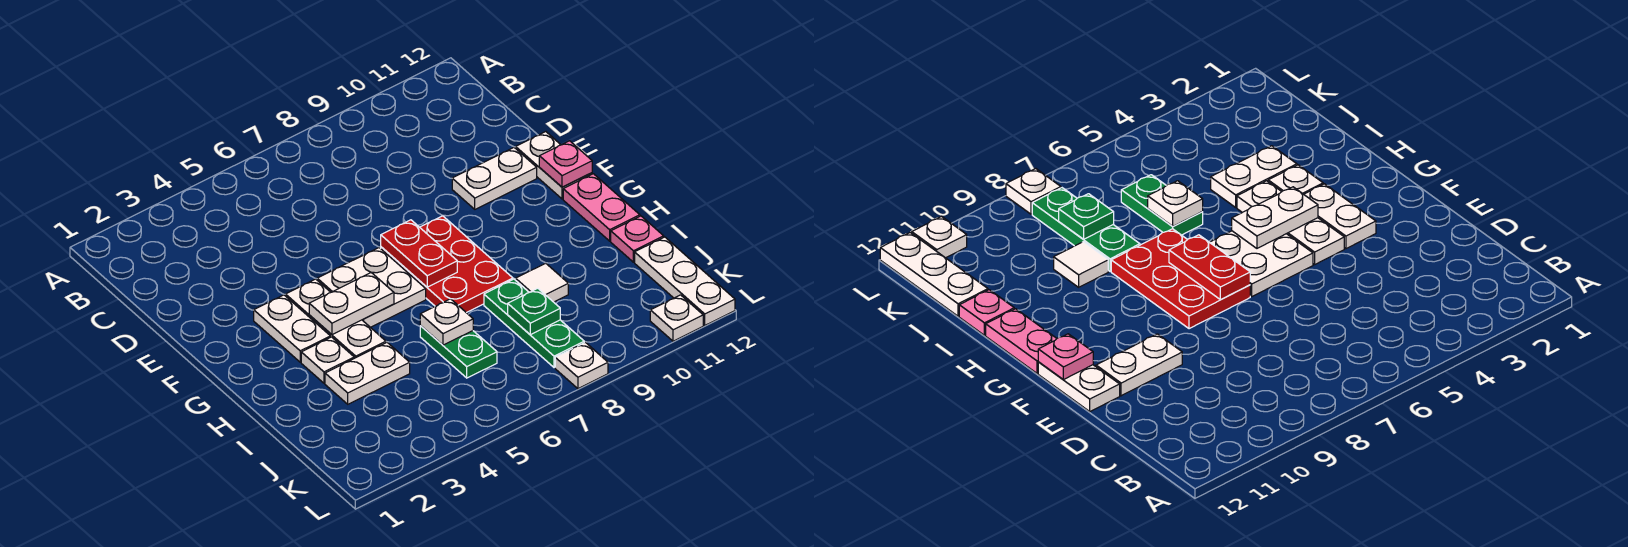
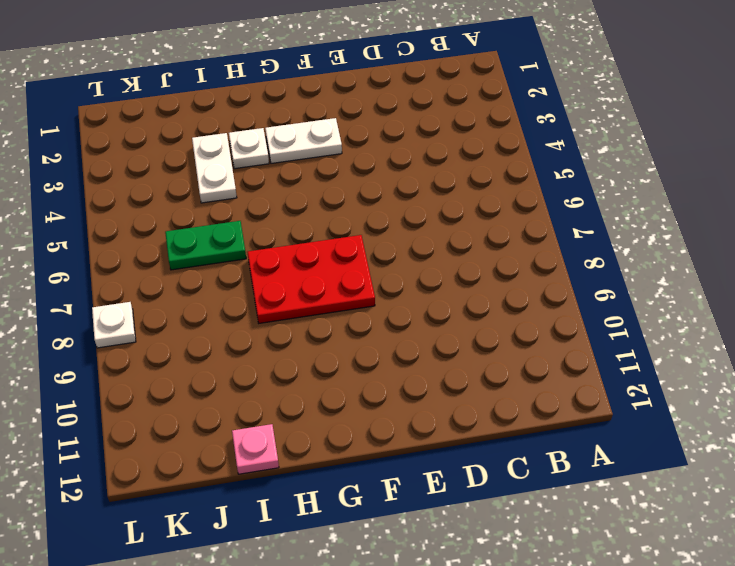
none -> white plate E10:E11 level 1
none -> white plate E12:F12 level 1
none -> white plate F4:H4 level 1

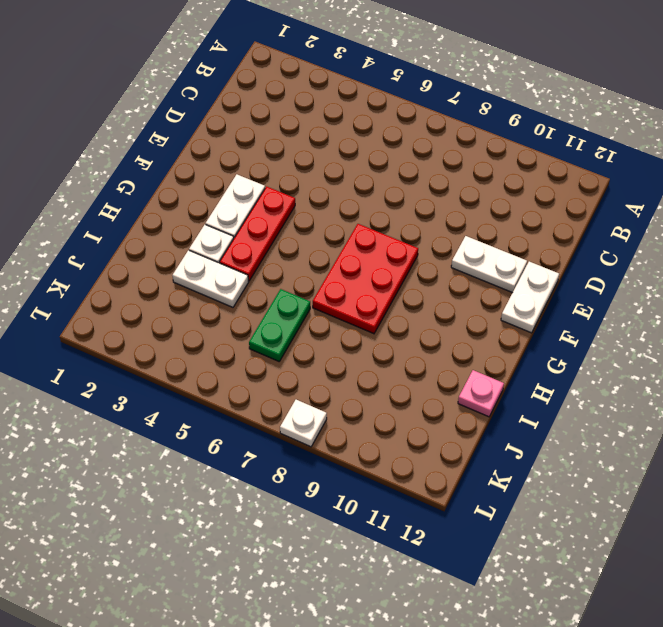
red plate F4:H4 level 1 -> white plate F4:H4 level 1
none -> white plate F5:G6 level 1
none -> pink plate G12:H12 level 1
none -> green plate I8:K8 level 1

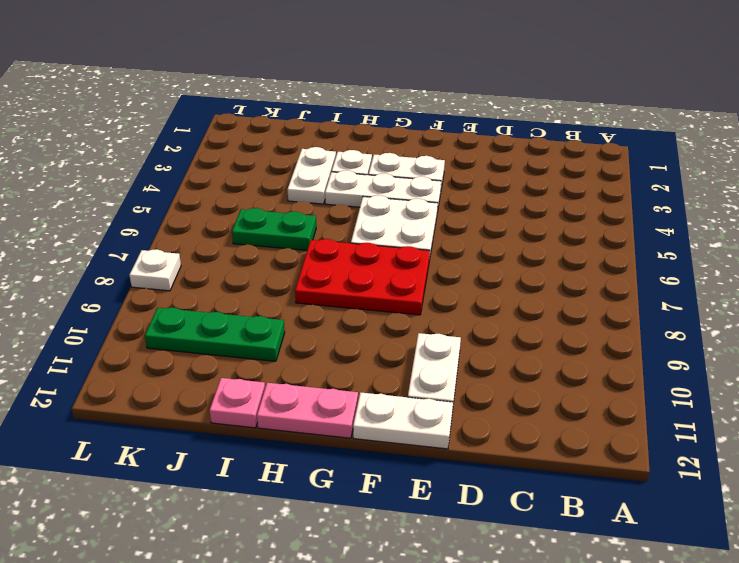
green plate I10:K10 level 1 -> green plate I8:K8 level 1
none -> white tile I9 level 1
none -> white plate J12:L12 level 1
none -> white plate L11 level 1

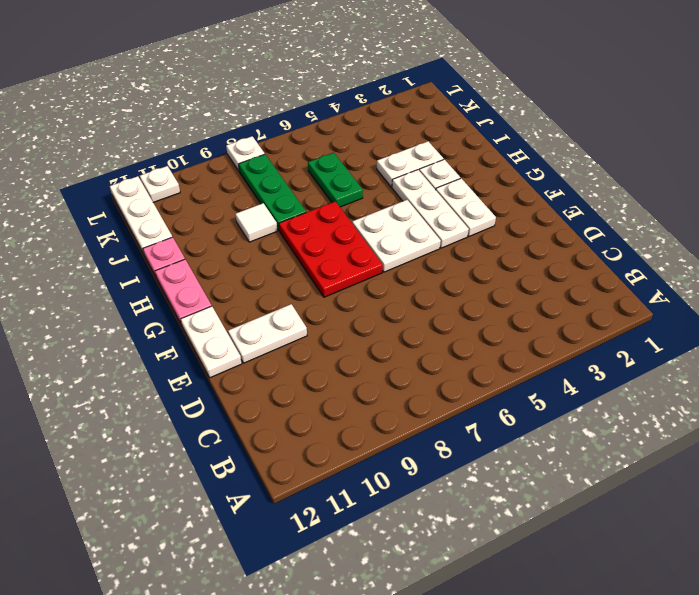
none -> red plate F7:G7 level 2
none -> pink plate F12 level 2
none -> white plate G4:G5 level 2

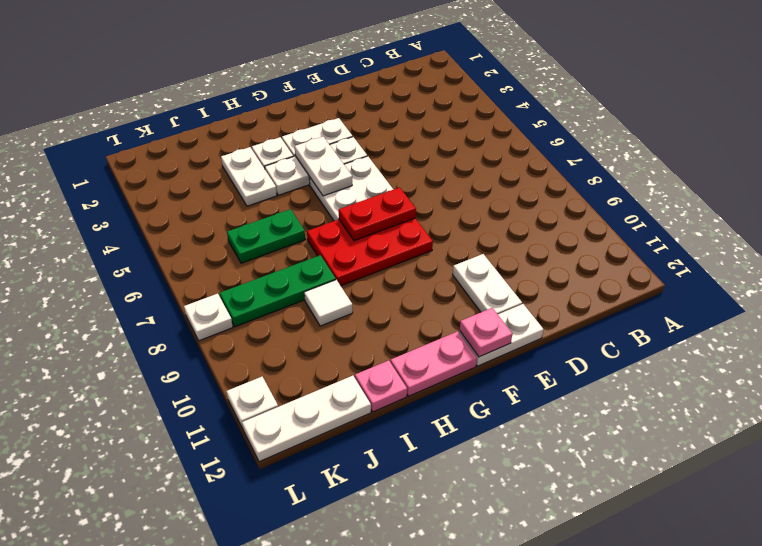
none -> white plate I6 level 2
none -> green plate J8 level 2

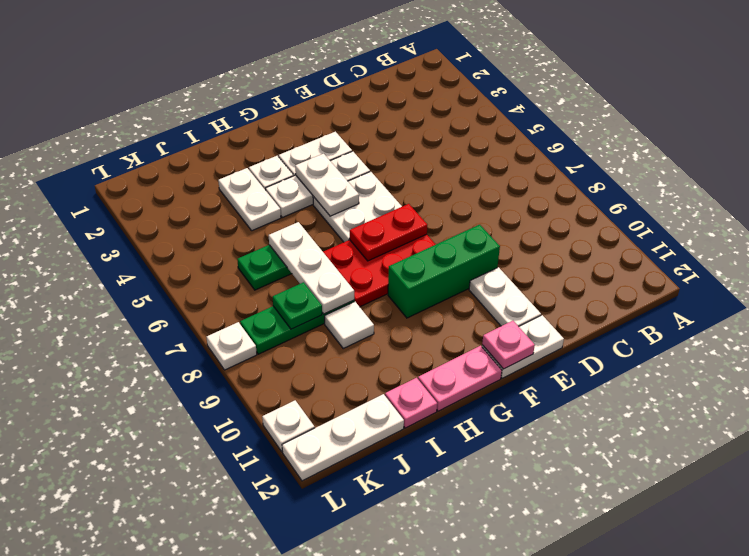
green brick E9:G9 level 1 -> none
white plate I6:I8 level 2 -> white plate I6 level 2

